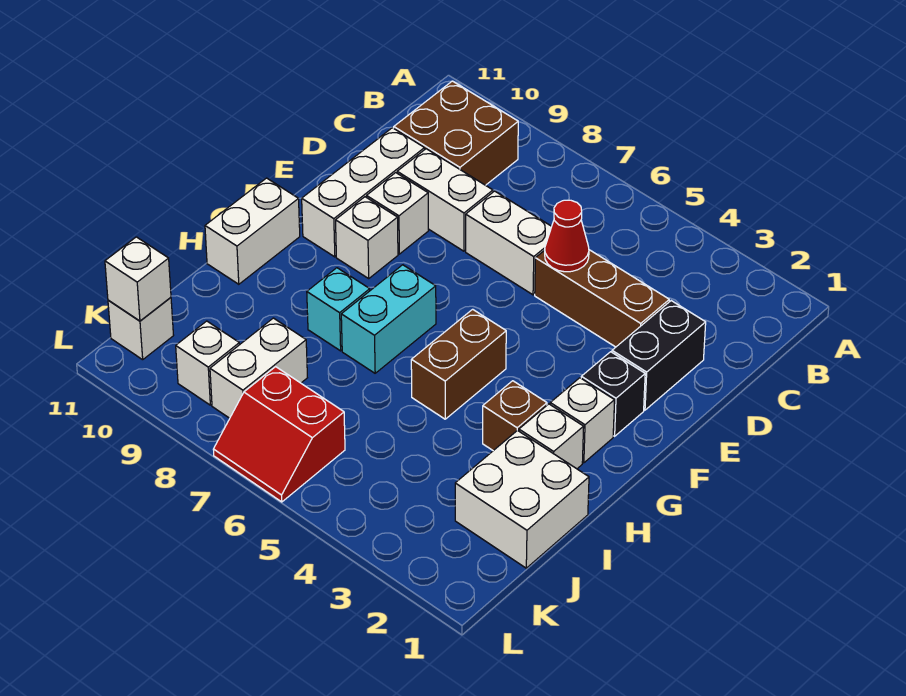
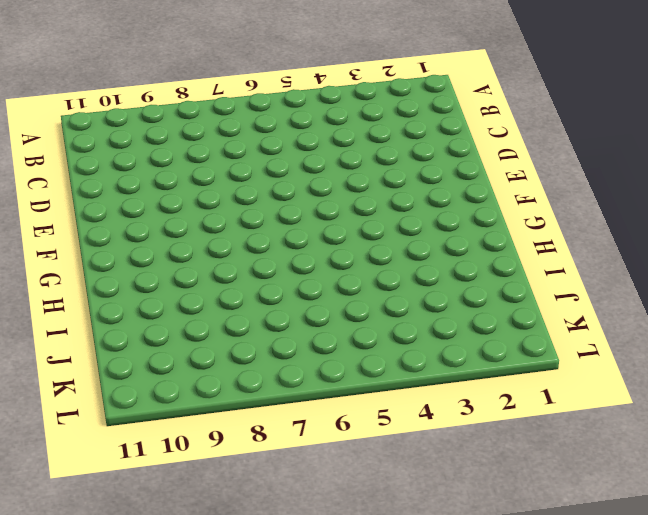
none -> brown brick B9:C10 level 1
none -> black brick D2:E2 level 1
none -> brown brick D3:D5 level 1

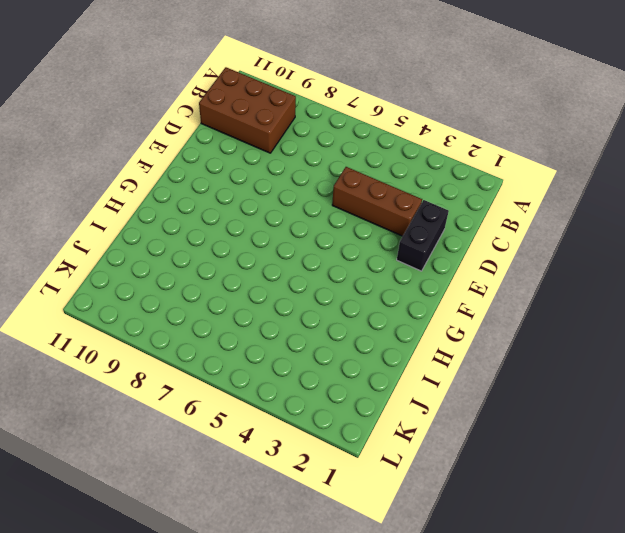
brown brick B9:C11 level 1 -> brown brick B9:C10 level 1
none -> white brick D6:D7 level 1
none -> white brick D8:D9 level 1
none -> white brick D10:F10 level 1

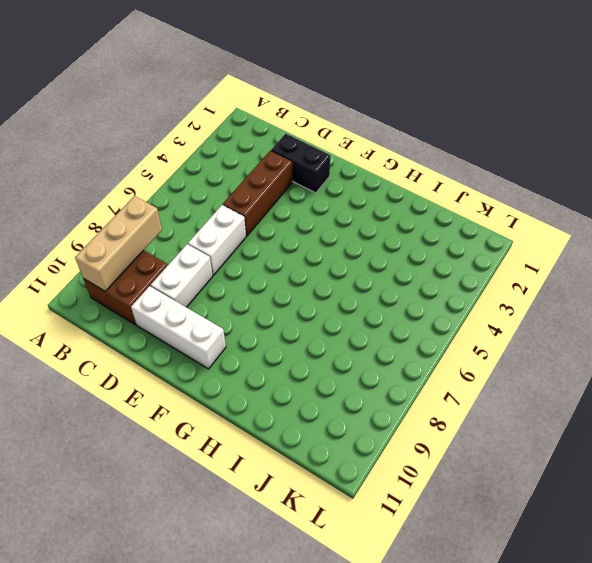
tan brick B8:B10 level 2 -> none
none -> white brick E9 level 1
none -> black brick F2 level 1
none -> white brick F9 level 1

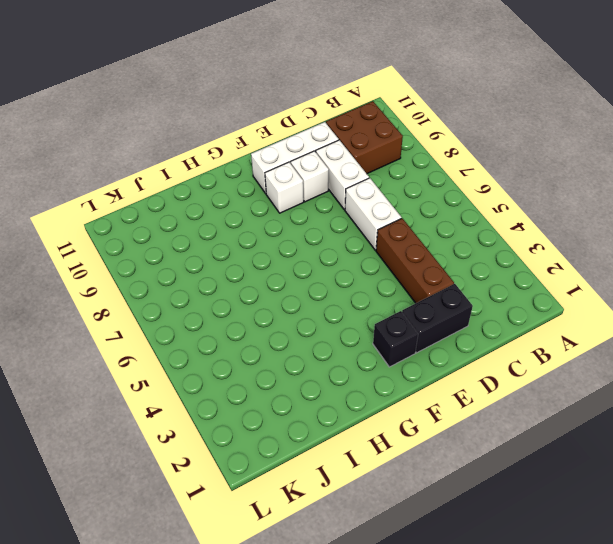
none -> white brick G2 level 1
none -> brown brick G5:H5 level 1
none -> cyan brick G7:H7 level 1

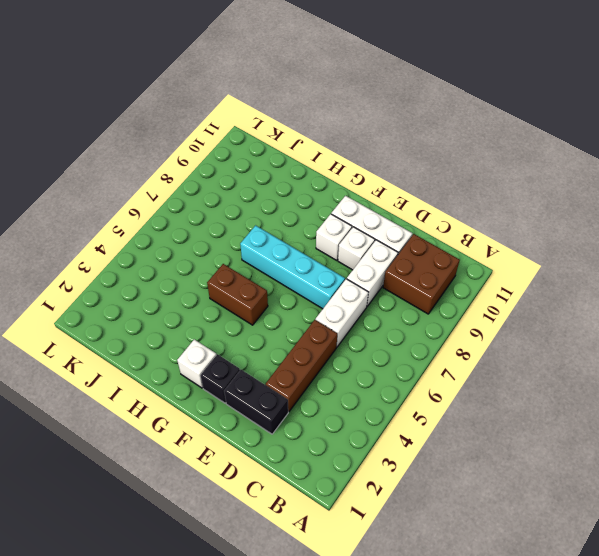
cyan brick E7:H7 level 1 -> cyan brick G7:H7 level 1
none -> white brick G11:H11 level 1
none -> white brick H2 level 1
none -> brown brick H3 level 1

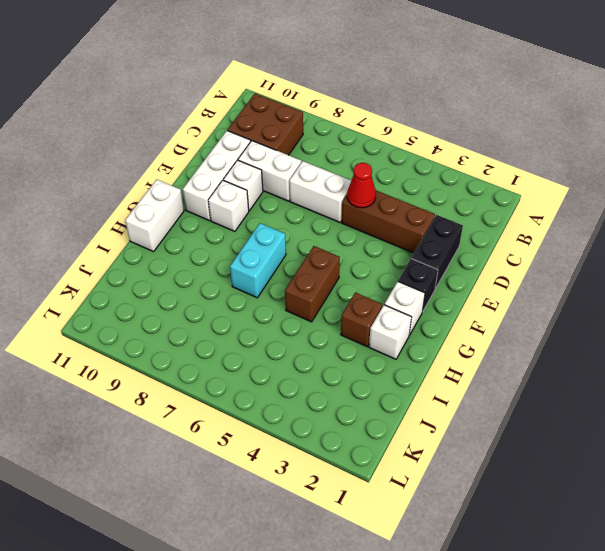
none -> cyan brick H8 level 1
none -> white brick I1:J2 level 1
none -> white brick J8:K8 level 1

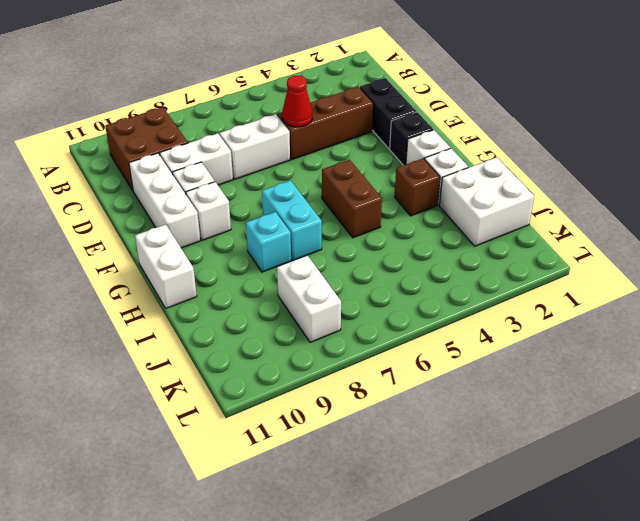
none -> red slope K6:L7 level 1 top K
none -> white brick K9 level 1
none -> white brick K11 level 1

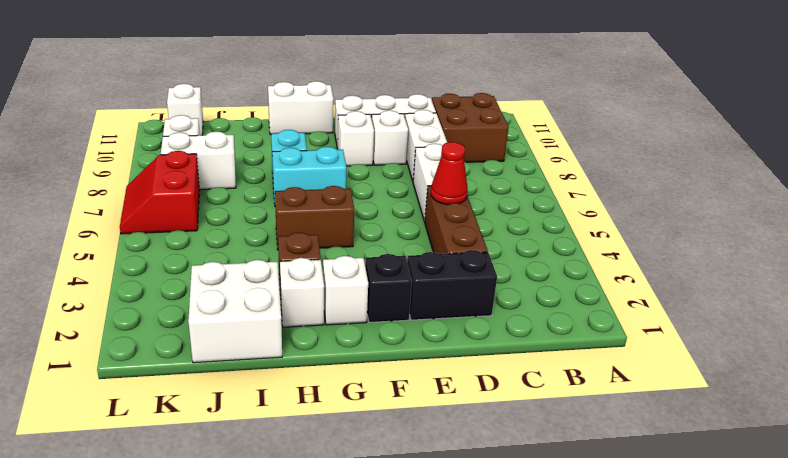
none -> white brick K11 level 2

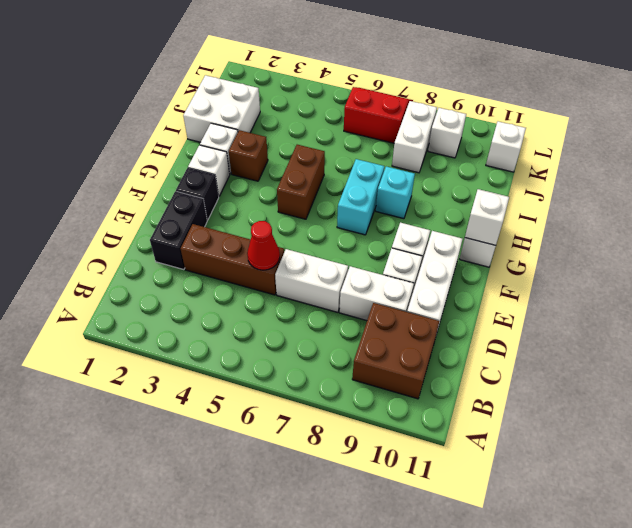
white brick G11 level 2 -> white brick K11 level 2

